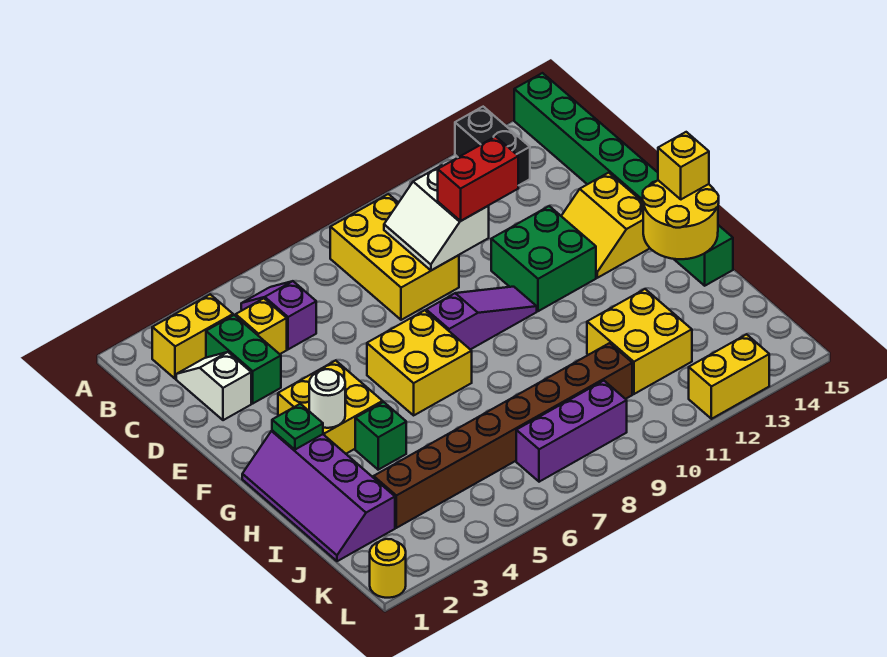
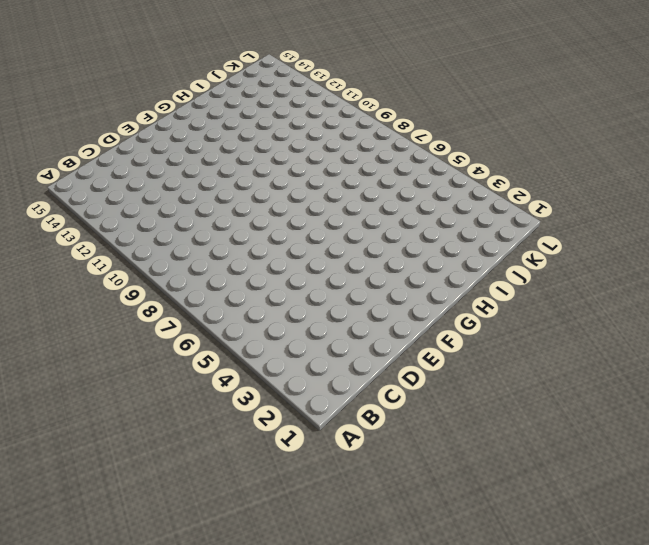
none -> black brick A13:B13 level 1
none -> green brick A15:H15 level 1
none -> yellow brick B2:B3 level 1

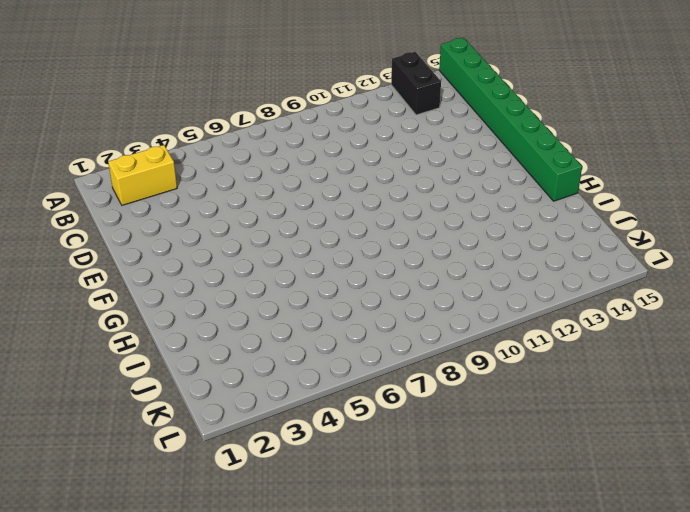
none -> purple slope B5:C5 level 1 top C
none -> yellow brick B8:D9 level 1
none -> white slope C2:D2 level 1 top D

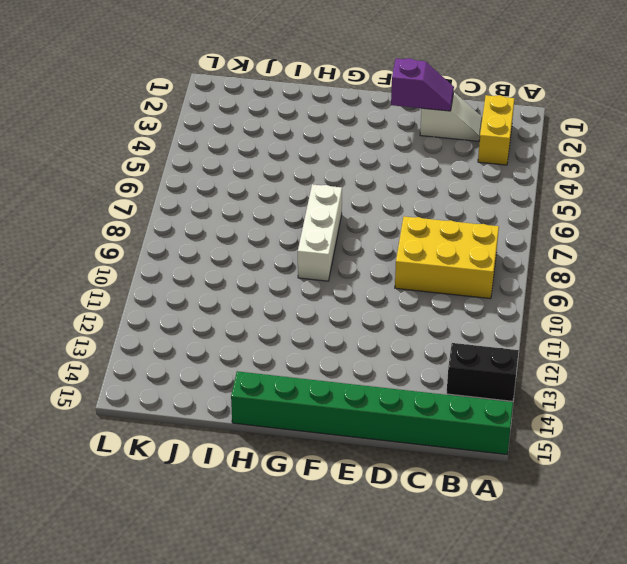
purple slope D2:E2 level 2 top E -> purple slope B5:C5 level 1 top C
white brick G7:G9 level 1 -> yellow brick F6:G7 level 1
none -> green brick C3:D3 level 1
none -> yellow brick C4 level 1
none -> green brick E11:F12 level 1

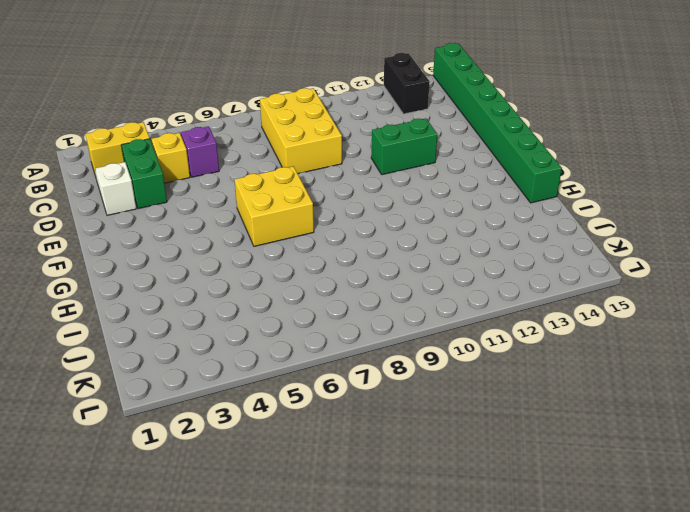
green brick E11:E12 level 1 -> green brick E11:F12 level 1
none -> yellow slope E13:F14 level 1 top 14
none -> yellow brick F3:G4 level 1
none -> purple slope F8:F10 level 1 top 8

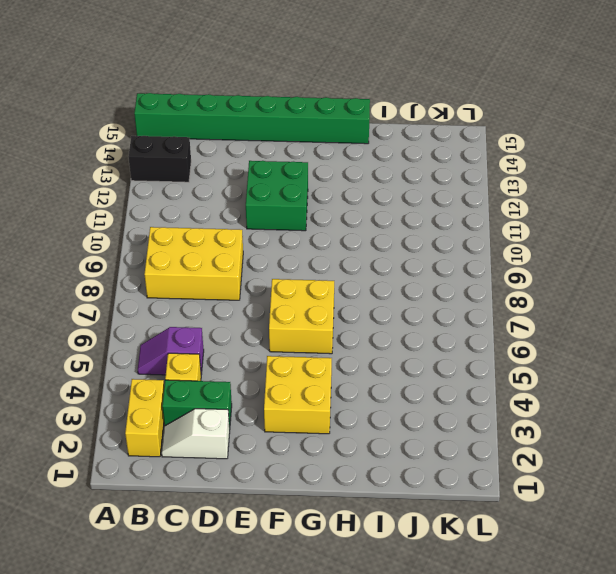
none -> yellow slope E13:F14 level 1 top 14
none -> purple slope F8:F10 level 1 top 8
none -> purple slope G1:J2 level 1 top 2

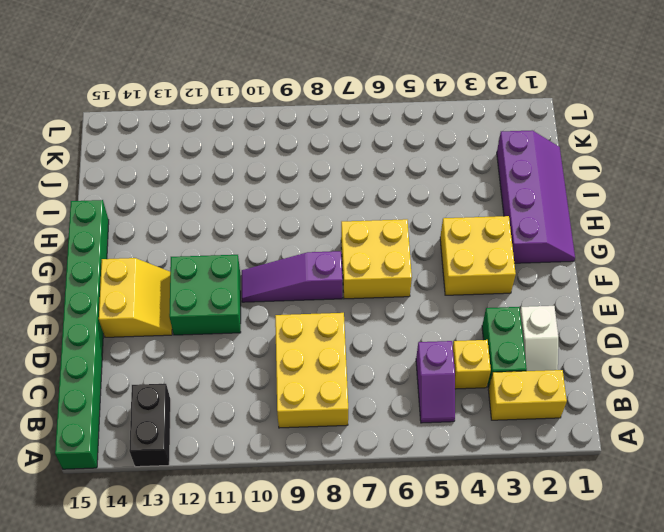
none -> green brick H4 level 1
none -> yellow brick I11:J12 level 1
none -> brown brick J3:J10 level 1

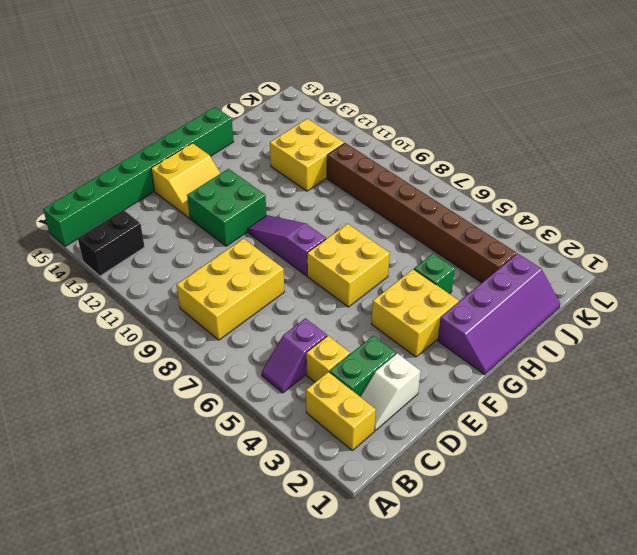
none -> purple brick K7:K9 level 1
none -> yellow round brick L1 level 1
none -> yellow brick L12:L13 level 1

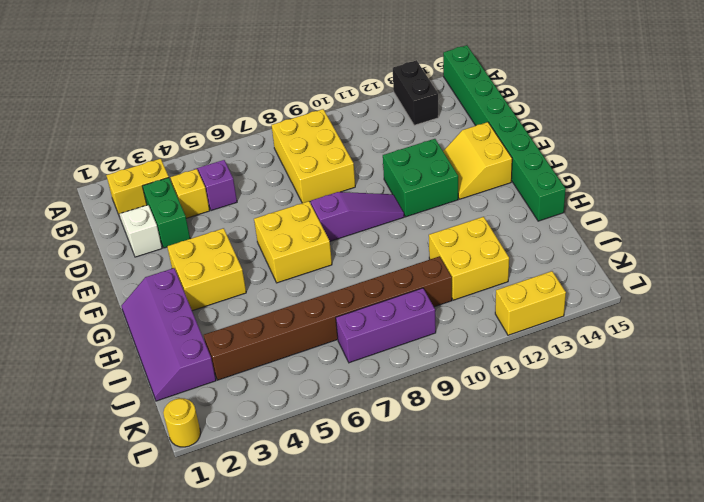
none -> green brick H4 level 1
none -> white slope C9:D10 level 2 top 10
none -> green plate G2 level 2

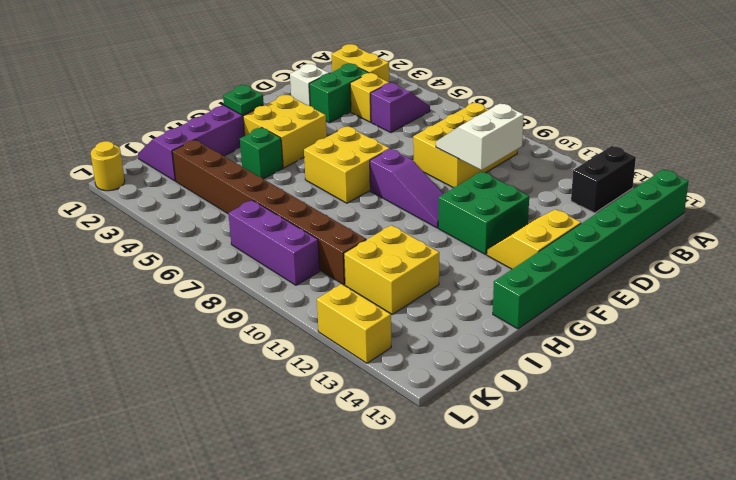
none -> white round brick G3 level 2
none -> yellow round brick G14:H15 level 2
none -> red brick D10:D11 level 3

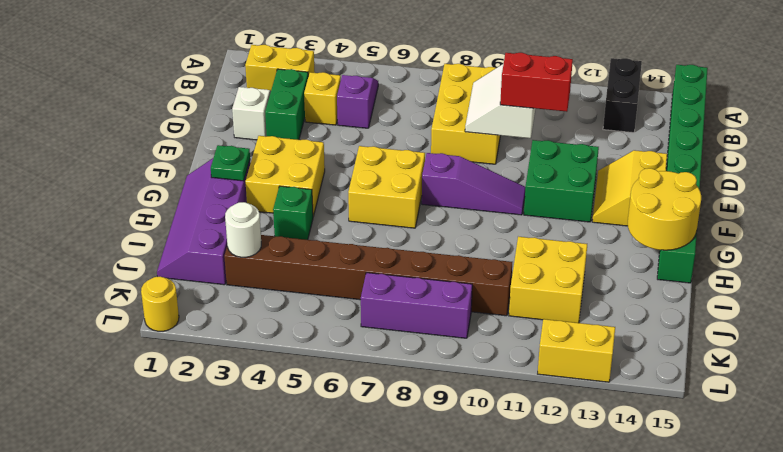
white round brick J3 level 2 -> white round brick G3 level 2
none -> yellow brick G15 level 3

